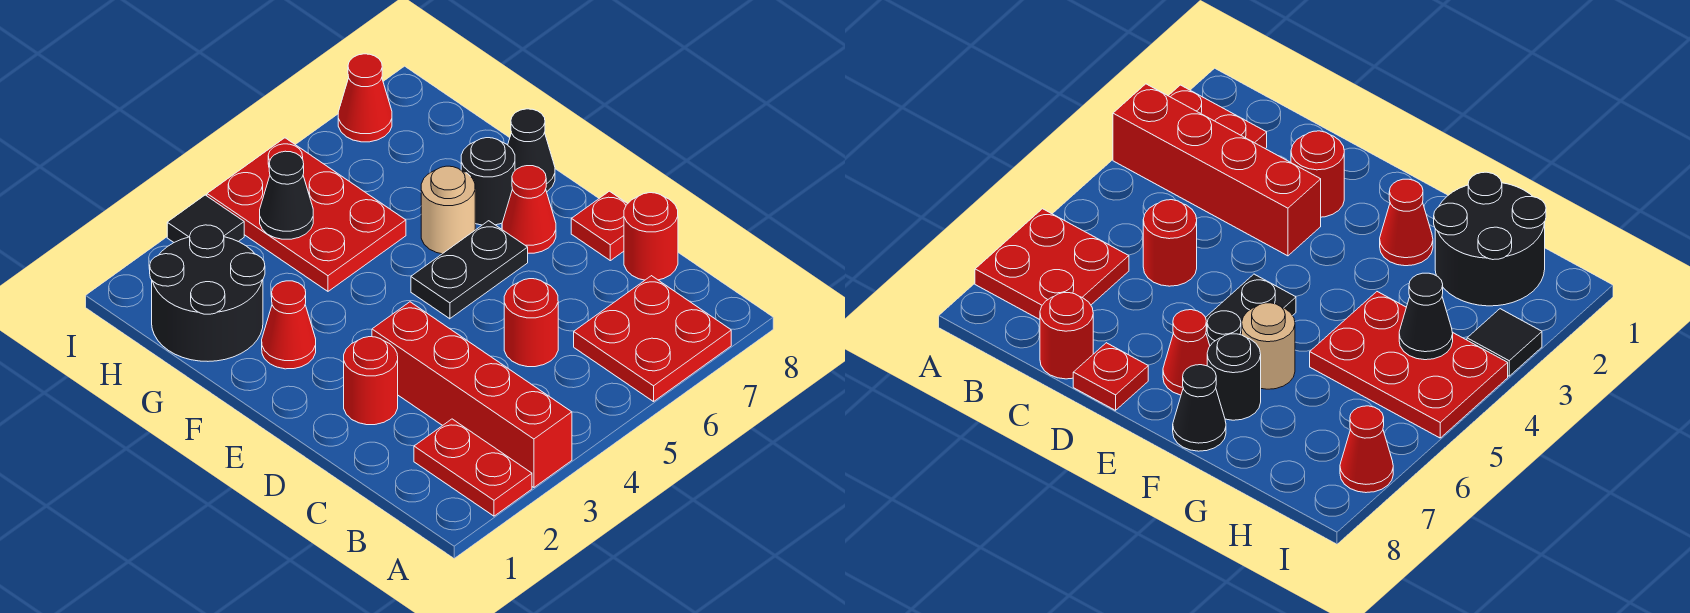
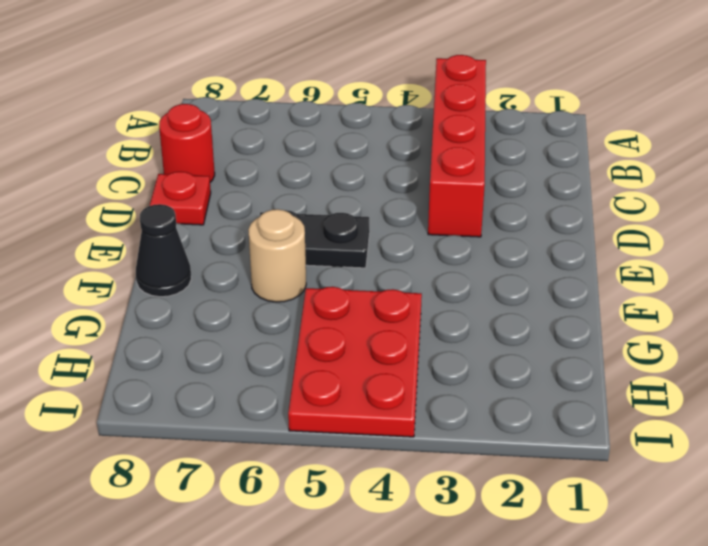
none -> red plate A2:B2 level 1
none -> red plate A6:B7 level 1
none -> red round brick C5 level 1

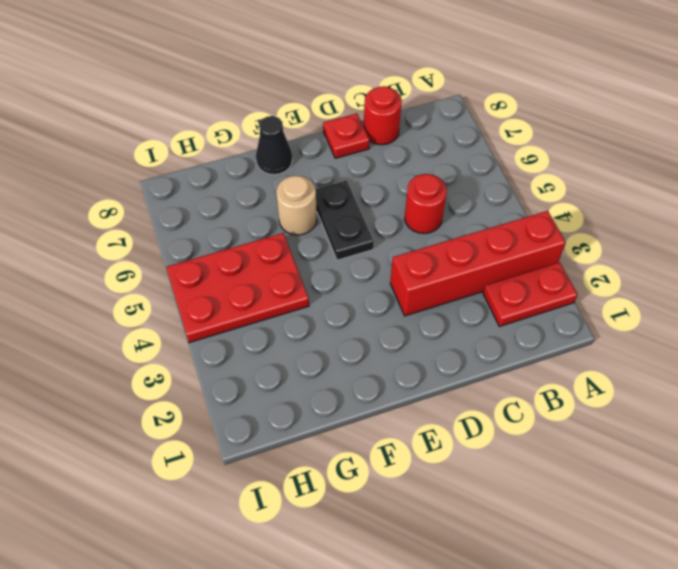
none -> red plate A6:B7 level 1
none -> red round brick D2 level 1
none -> red cone E7 level 1

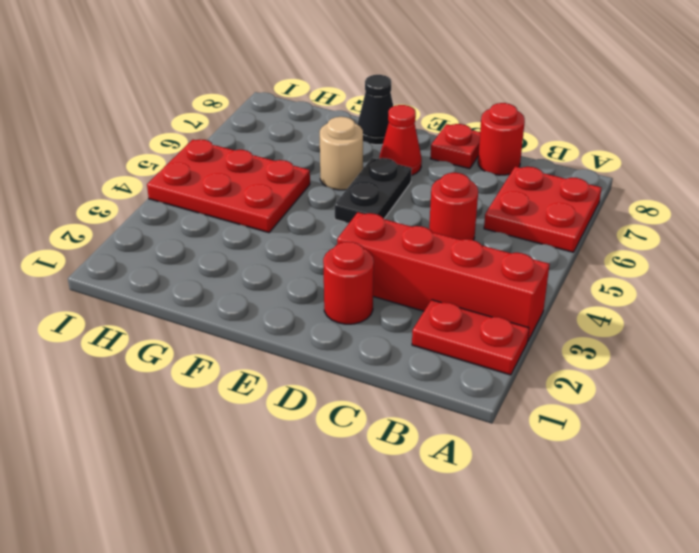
none -> red cone F2 level 1
none -> black round brick F7 level 1
none -> black round brick G1:H2 level 1

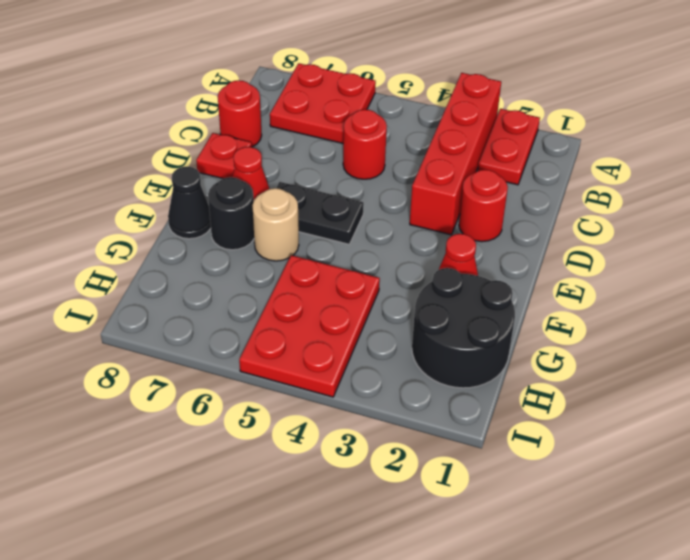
none -> black tile I3 level 1
none -> red cone I7 level 1
none -> black cone H4 level 2

